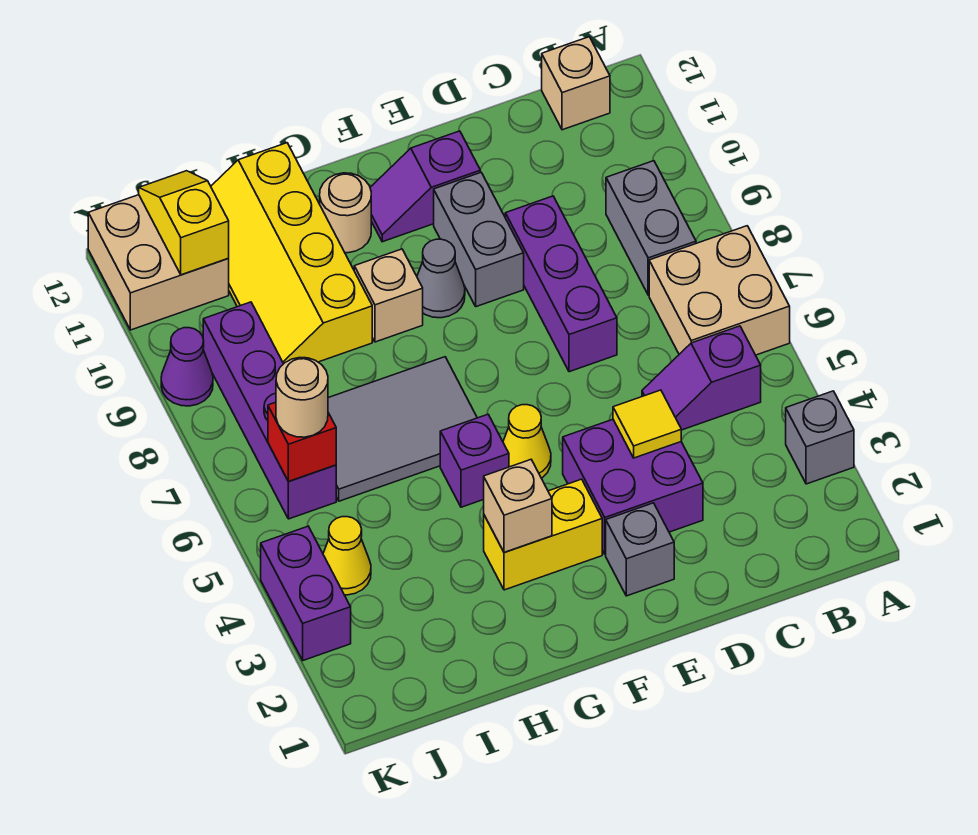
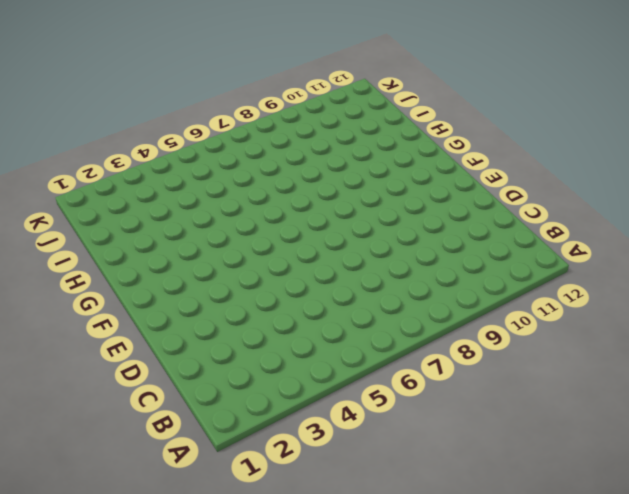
none -> grey brick A3 level 1
none -> tan brick A6:B7 level 1
none -> purple slope B5:C5 level 1 top B

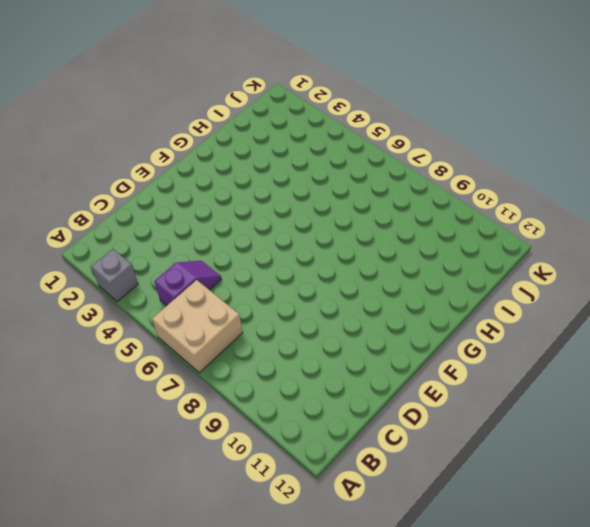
none -> grey brick B8:B9 level 1
none -> tan brick B12 level 1
none -> purple brick D3:E4 level 1

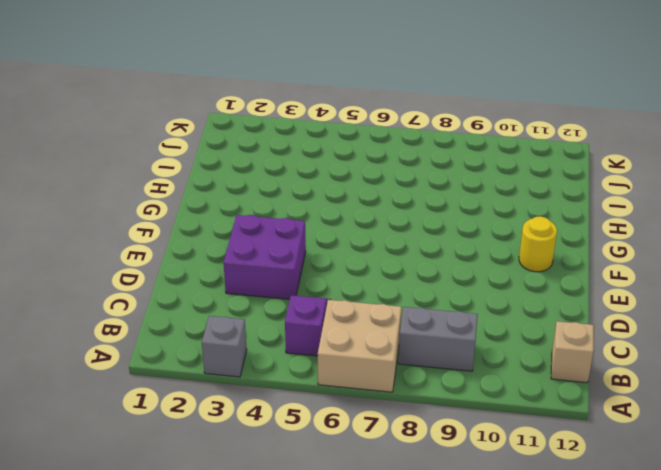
yellow round brick F11 level 1 -> purple slope E11:F11 level 1 top E
none -> purple brick D7:D9 level 1
none -> grey brick E2 level 1
none -> grey brick E9:E10 level 1

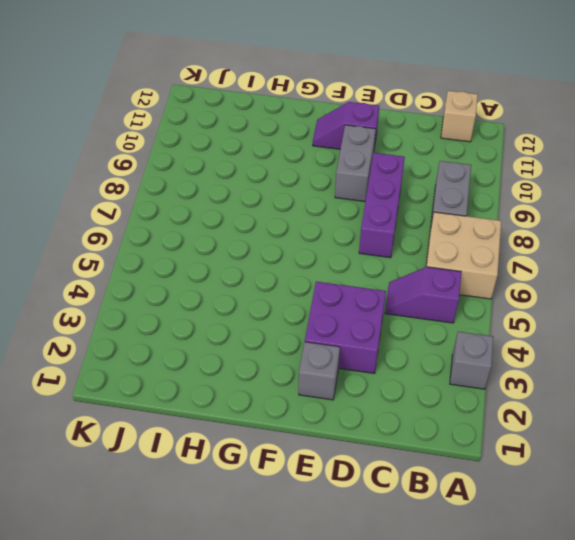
none -> yellow brick F3:G3 level 1
none -> yellow cone F5 level 1
none -> grey cone F9 level 1

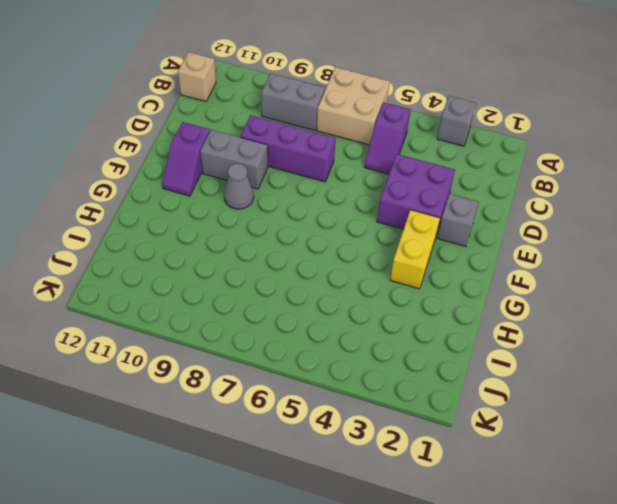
none -> yellow cone F5 level 1
none -> purple brick G5 level 1
none -> grey tile G6:I7 level 1

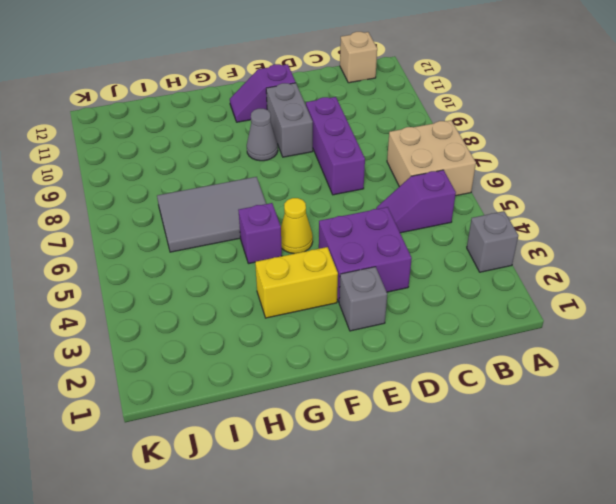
none -> grey brick B8:B9 level 1
none -> tan brick G9 level 1
none -> tan round brick G11 level 1

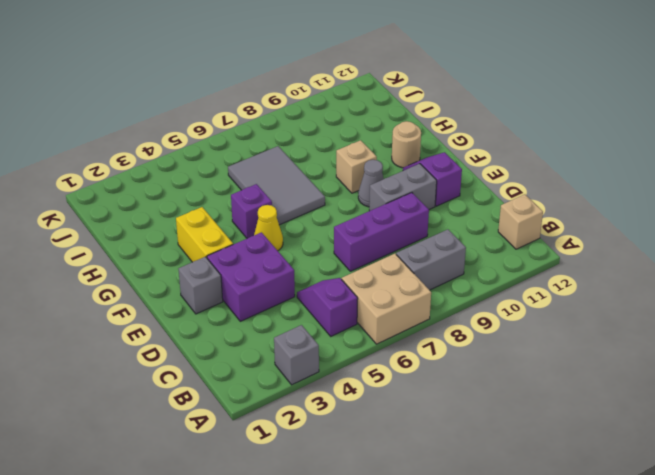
none -> yellow slope H9:I12 level 1 top H
none -> yellow cone J4 level 1
none -> purple brick J6:J9 level 1

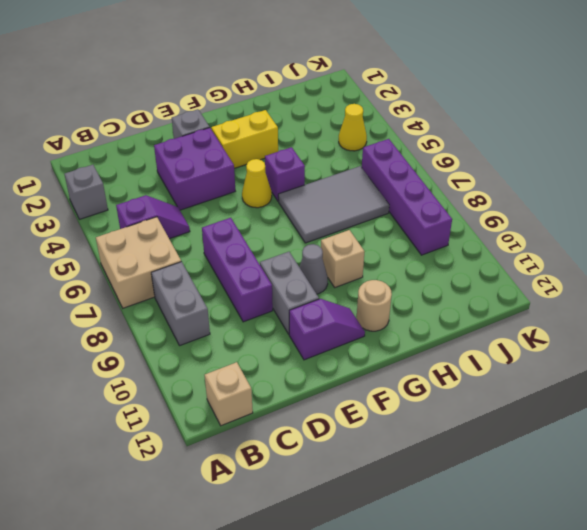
none -> yellow slope H9:I12 level 1 top H
none -> tan brick J11:K12 level 1
none -> purple brick K3:K4 level 1

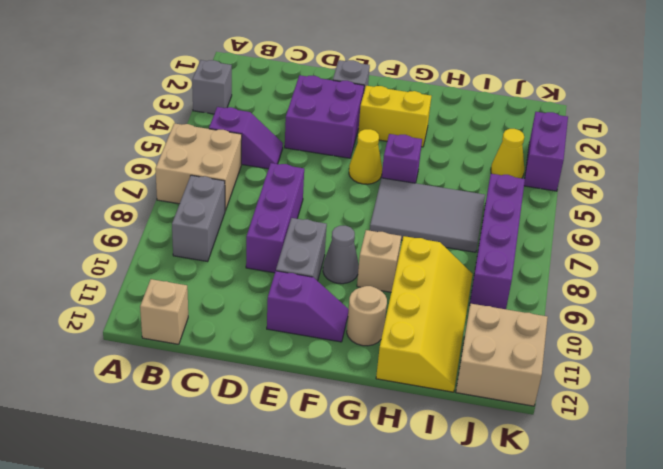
none -> purple cone K9 level 1
none -> yellow tile D4 level 2
none -> tan brick G3 level 2

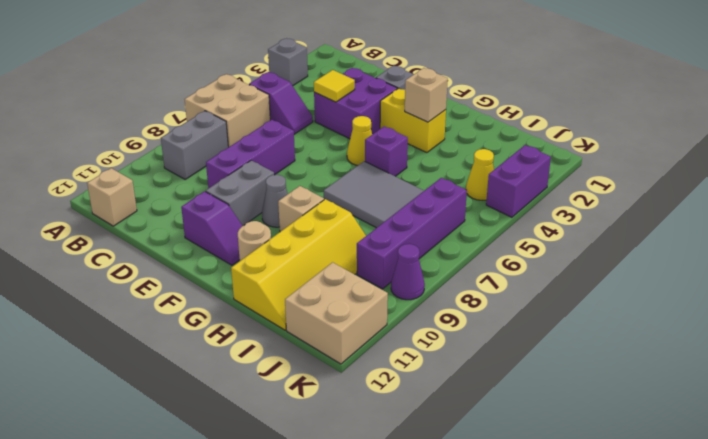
none -> red brick J6 level 2
none -> yellow slope J11:J12 level 2 top 11
none -> tan round brick J6 level 3

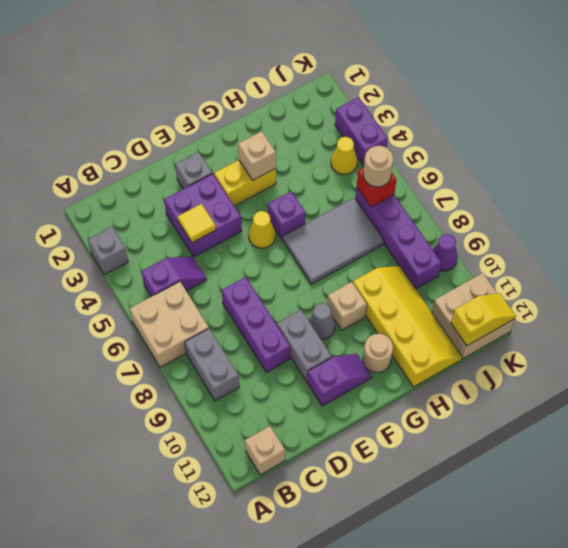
yellow slope J12:K12 level 2 top J -> yellow slope J11:J12 level 2 top 11

